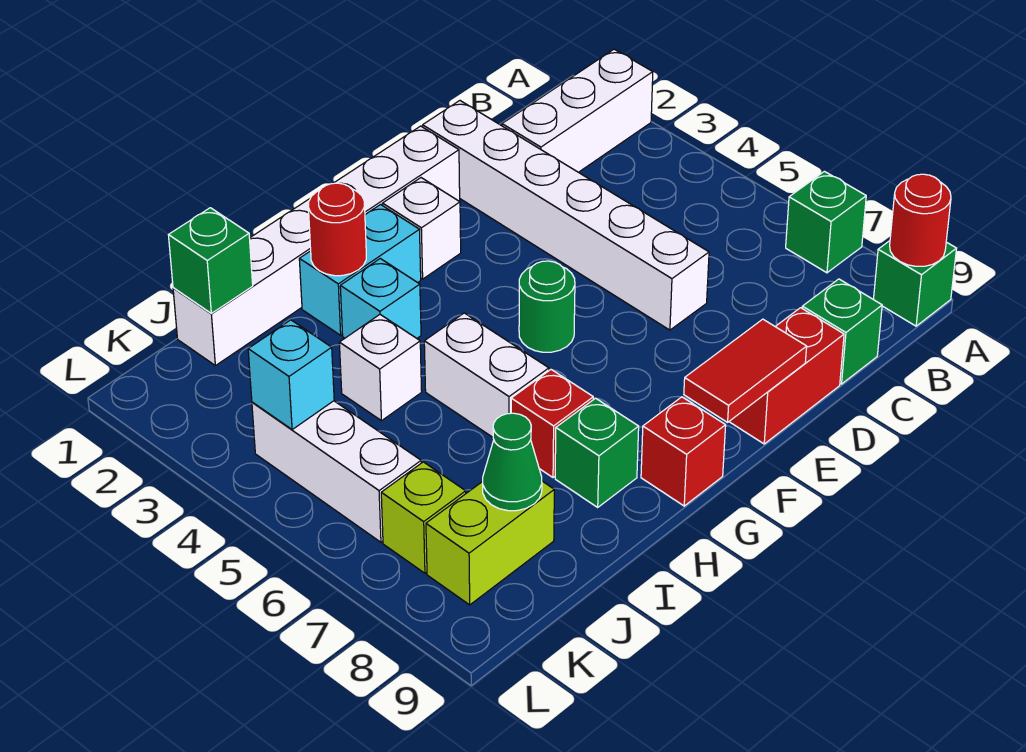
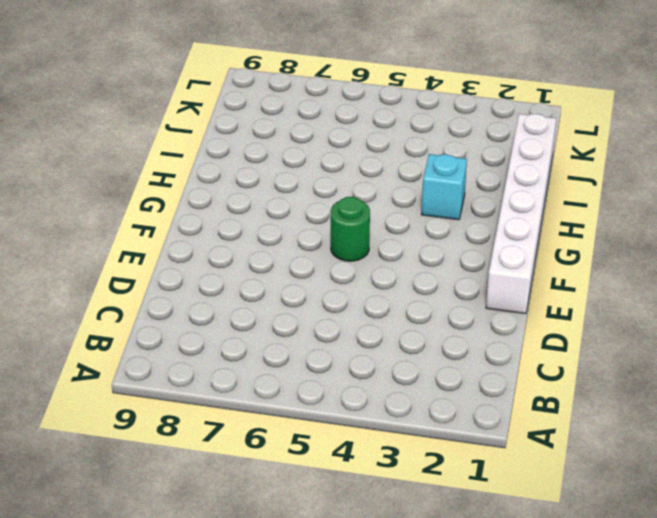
none -> white brick A2:C2 level 1
none -> green brick A7 level 1
none -> green brick A9 level 1

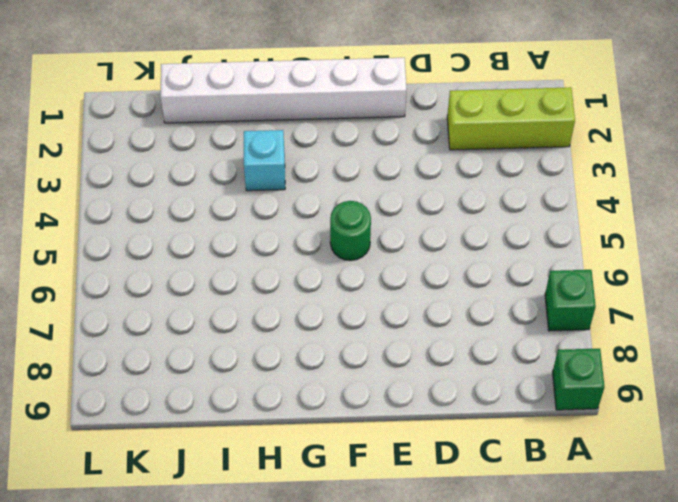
lime brick A2:C2 level 1 -> white brick A2:C2 level 1
none -> green brick C9 level 1
none -> white brick D1:D6 level 1
none -> red brick D9:E9 level 1

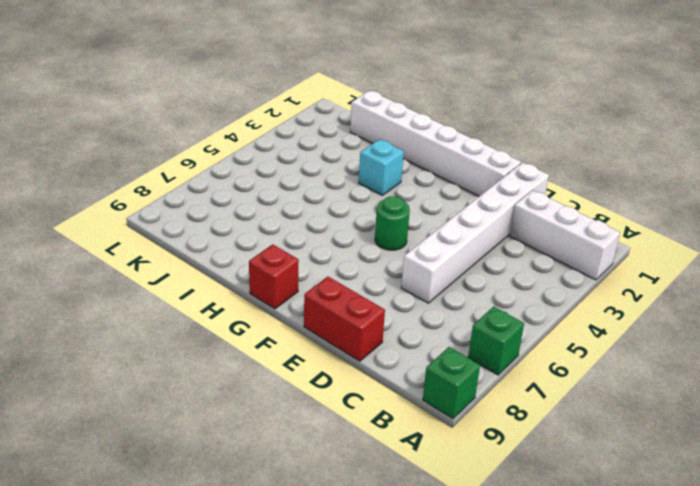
none -> green brick C9 level 1
none -> white brick F2 level 1
none -> cyan brick G2:H2 level 1

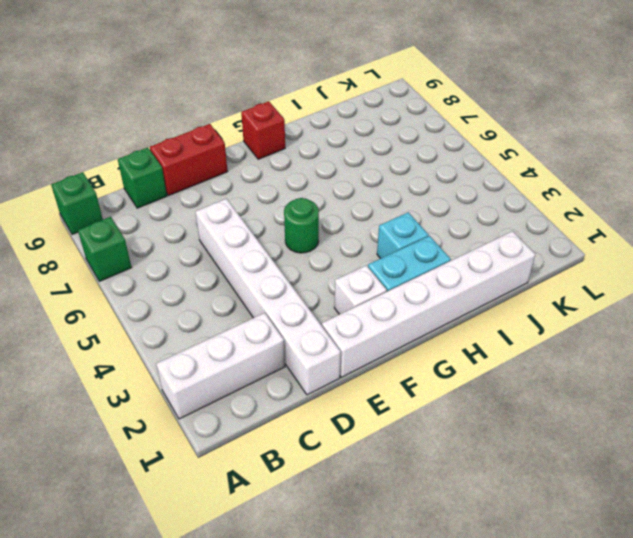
none -> white brick H5:H6 level 1
none -> red brick H7 level 1
none -> green brick H8 level 1

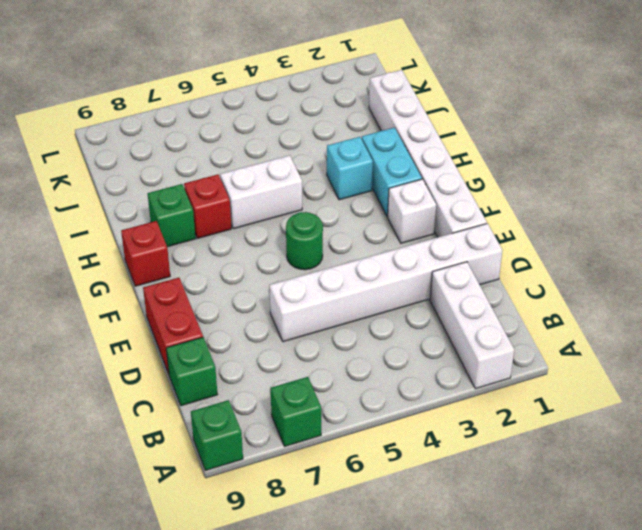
none -> white brick I4 level 1
none -> lime brick J8:K8 level 1
none -> white brick K4:K6 level 1

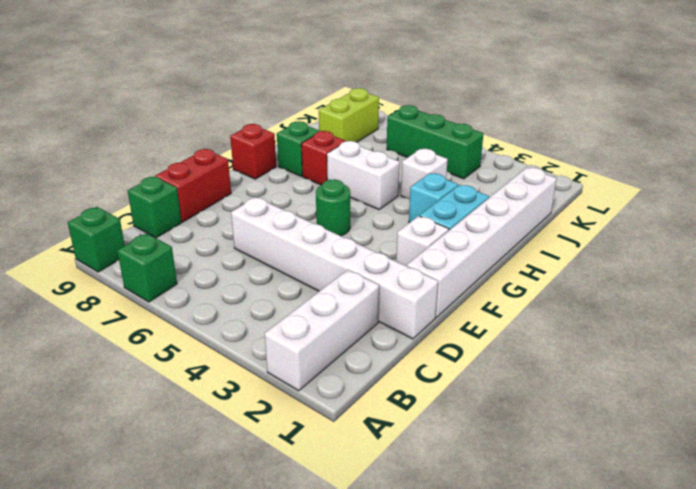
green brick K4:K6 level 1 -> white brick K4:K6 level 1
none -> lime brick K7 level 1
none -> red round brick A9 level 2
none -> red tile E9:F9 level 2

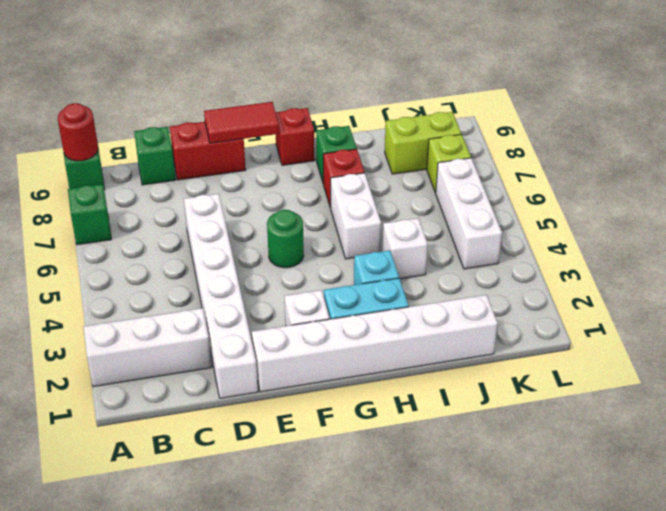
none -> red round brick H2 level 2
none -> green brick J1 level 2
none -> green cone J8 level 2

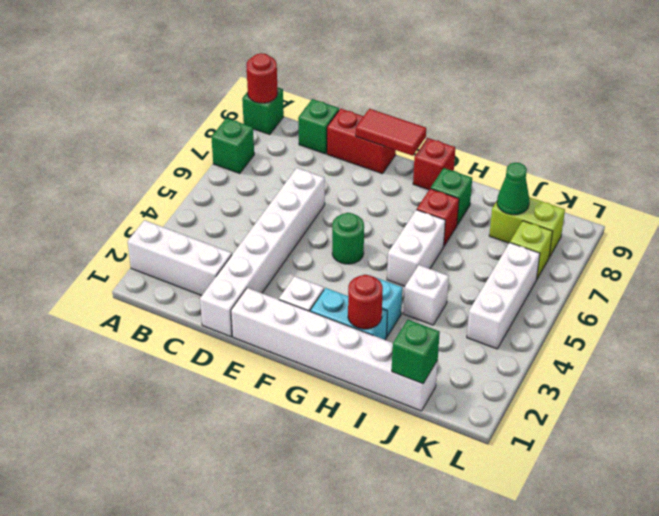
none -> cyan brick K4 level 2

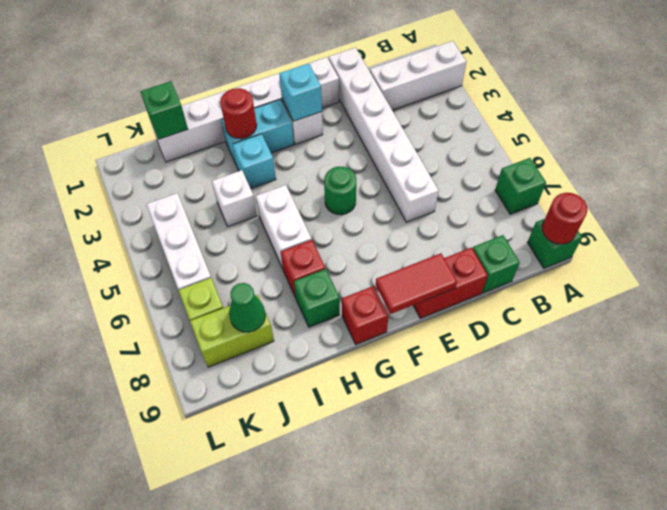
cyan brick F2 level 2 -> cyan brick K4 level 2

